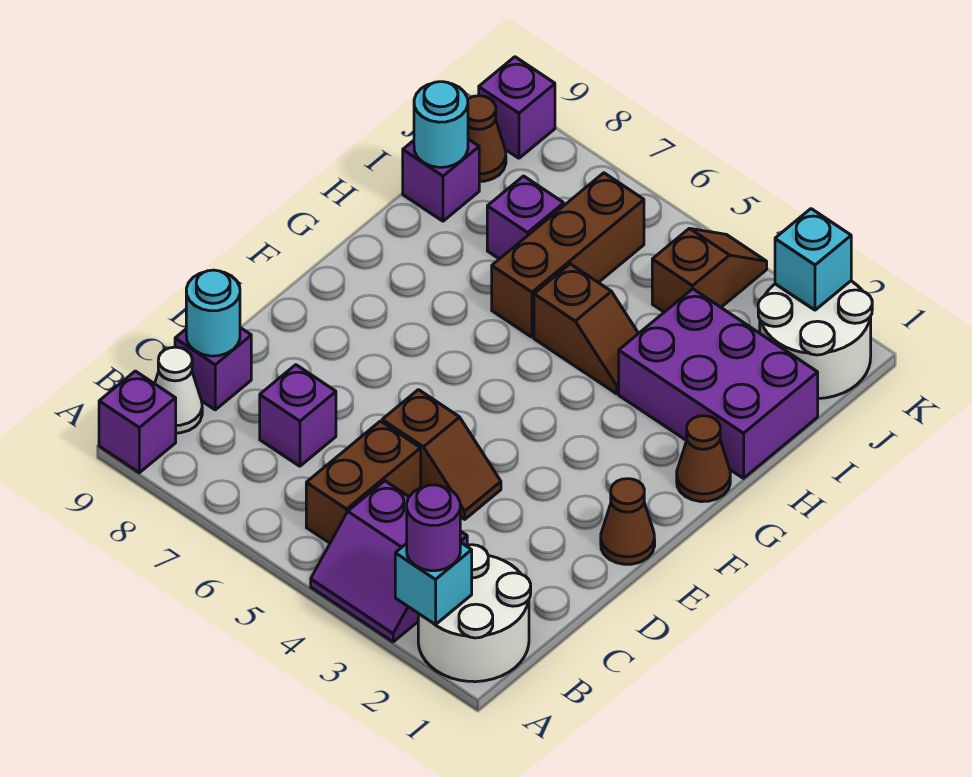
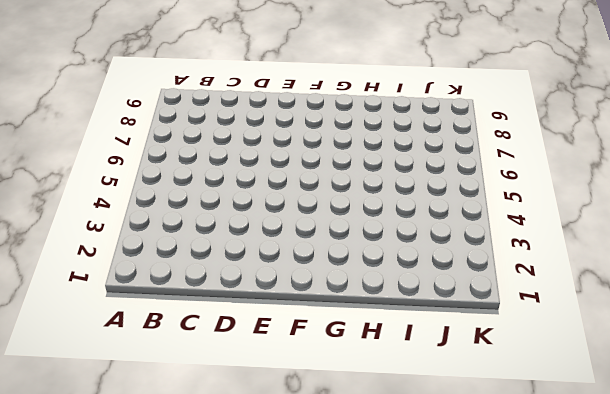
none -> white round brick A1:B2 level 1
none -> purple slope A3:B4 level 1 top B
none -> purple brick A9 level 1

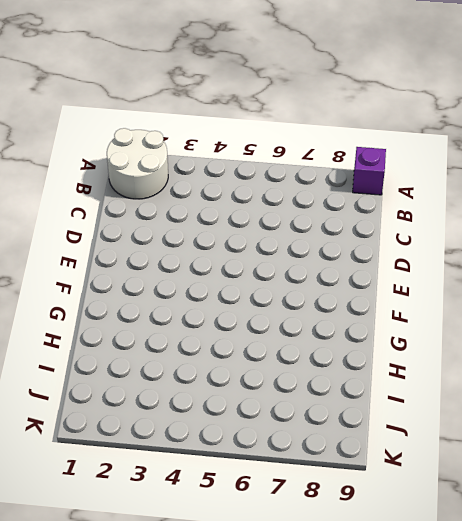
none -> purple slope A3:B4 level 1 top B
none -> brown brick B5:C5 level 1
none -> white cone B9 level 1

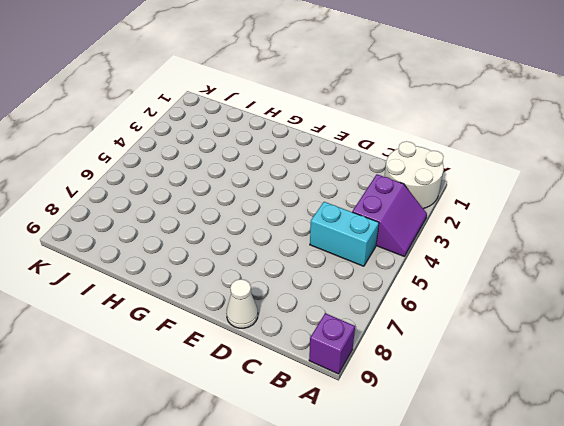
cyan brick B5:C5 level 1 -> brown brick B5:C5 level 1
white cone D9 level 1 -> white cone B9 level 1
none -> purple brick C7 level 1
none -> purple brick C9 level 1
none -> brown slope D4:D5 level 1 top 5

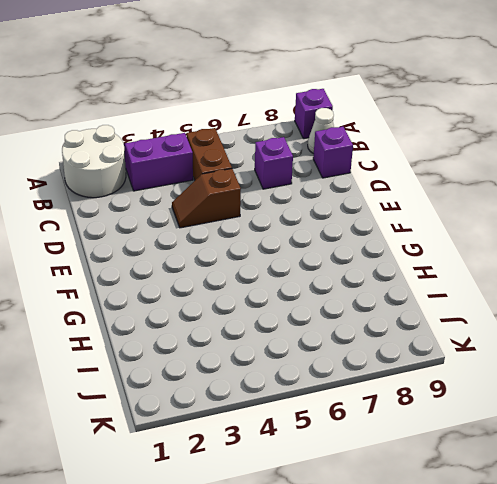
none -> brown cone E1 level 1
none -> brown cone G1 level 1
none -> purple brick H1:I3 level 1

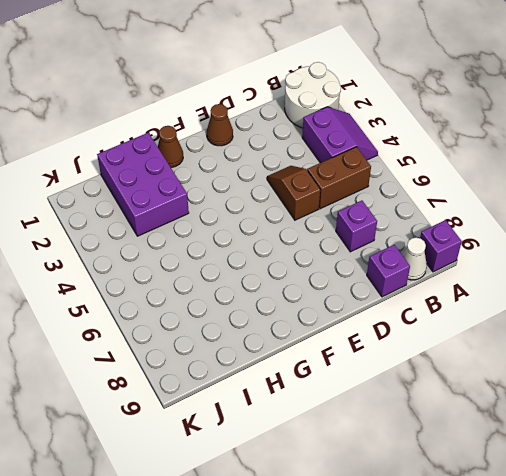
none -> brown slope H4:H5 level 1 top 5
none -> brown brick H6:J6 level 1
none -> purple brick I7 level 1

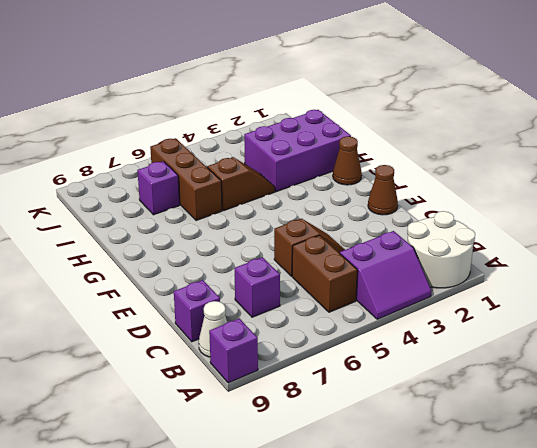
none -> purple brick I9 level 1
none -> white round brick J1:K2 level 1
none -> brown slope J4:K4 level 1 top J

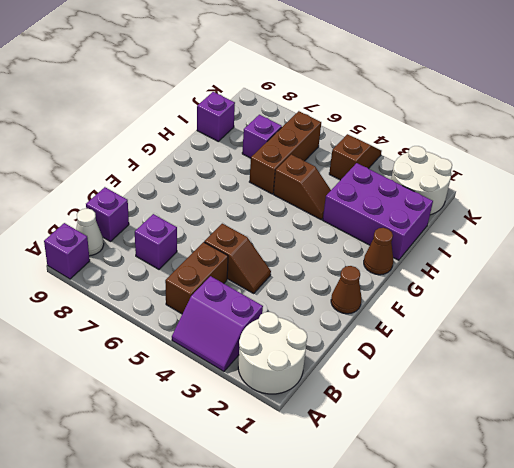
none -> brown cone J9 level 1
none -> purple brick K9 level 1
none -> cyan brick A2 level 2

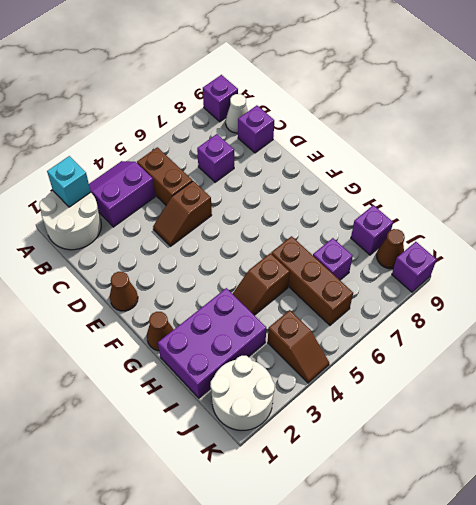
none -> cyan round brick C9 level 2
none -> cyan round brick I9 level 2
none -> cyan brick K2 level 2

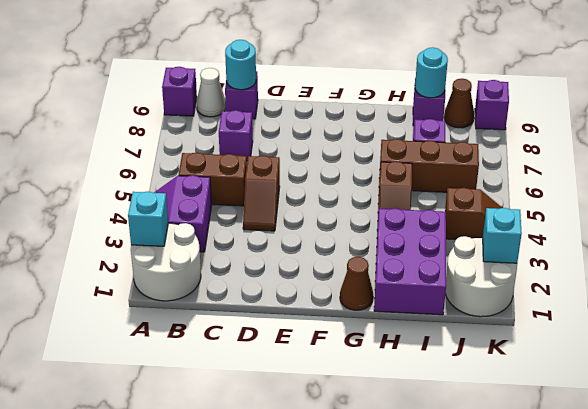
none -> brown cone E1 level 1
none -> purple round brick A2 level 3

